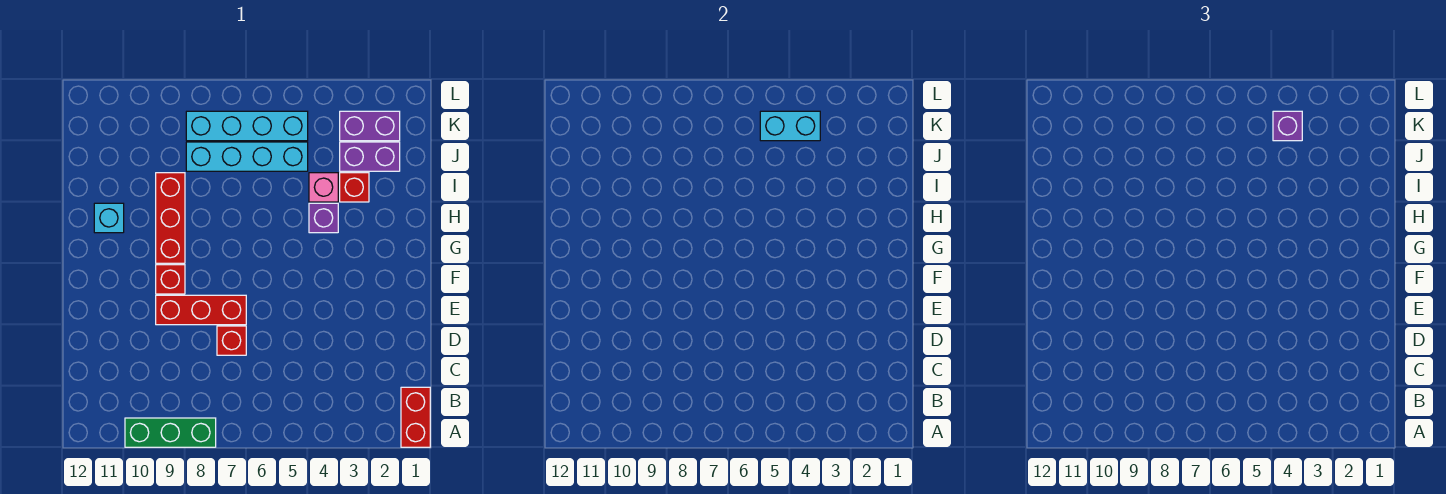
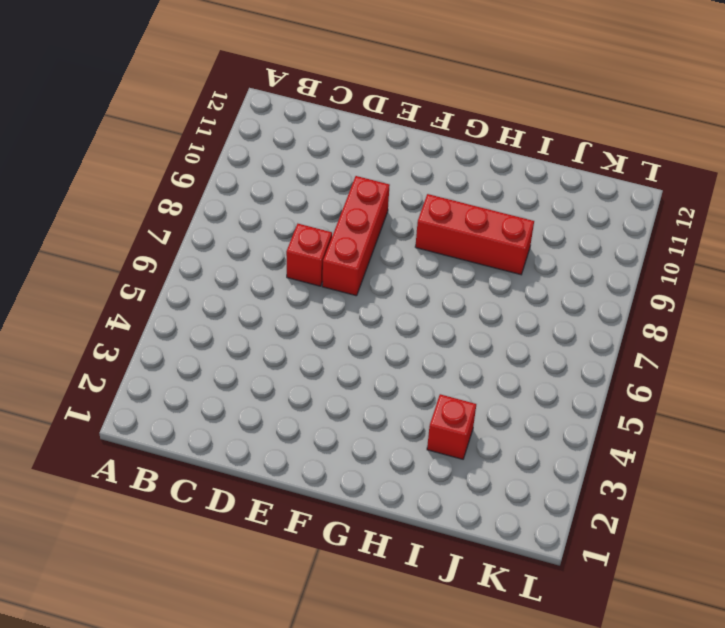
none -> red brick A1:B1 level 1
none -> green brick A8:A10 level 1
none -> red brick F9 level 1

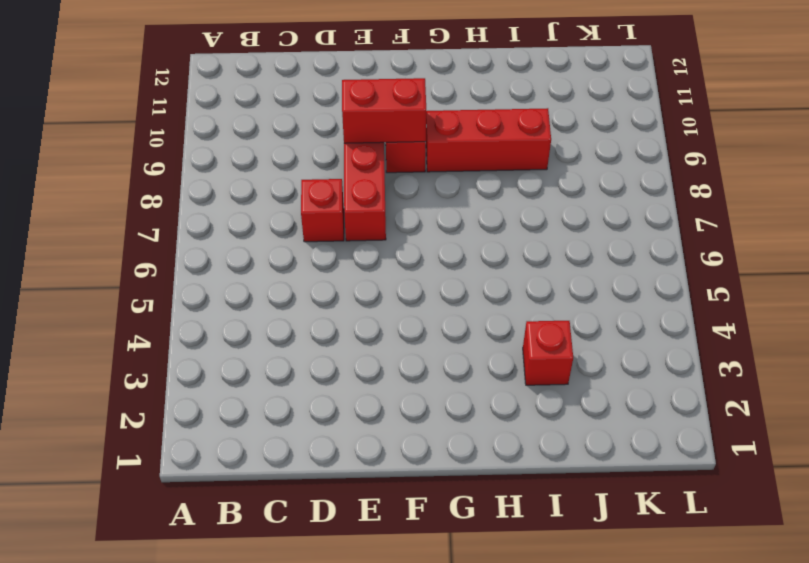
red brick E9:F9 level 2 -> red brick A1:B1 level 1
none -> green brick A8:A10 level 1
none -> purple brick H4 level 1
none -> cyan brick H11 level 1

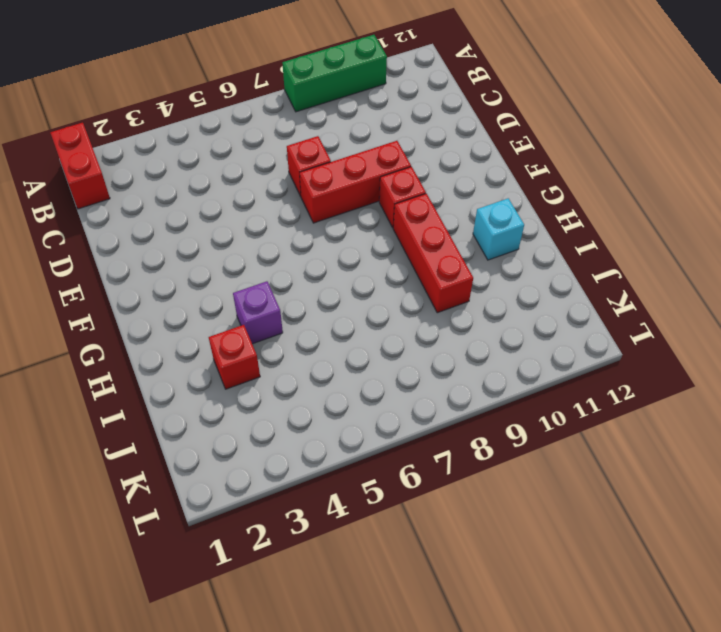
none -> pink brick I4 level 1
none -> purple brick J2:J3 level 1
none -> cyan brick J5:J8 level 1

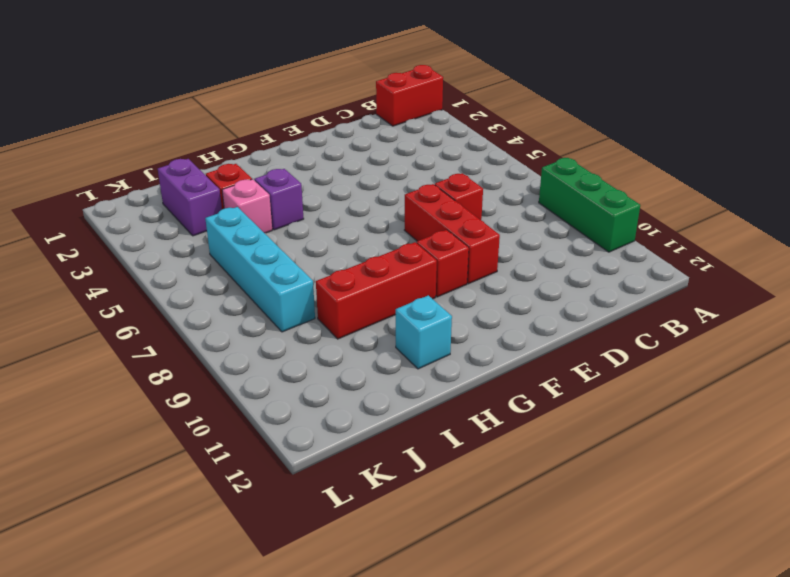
none -> purple brick K2:K3 level 1
none -> cyan brick K5:K8 level 1
none -> cyan brick K4:K5 level 2

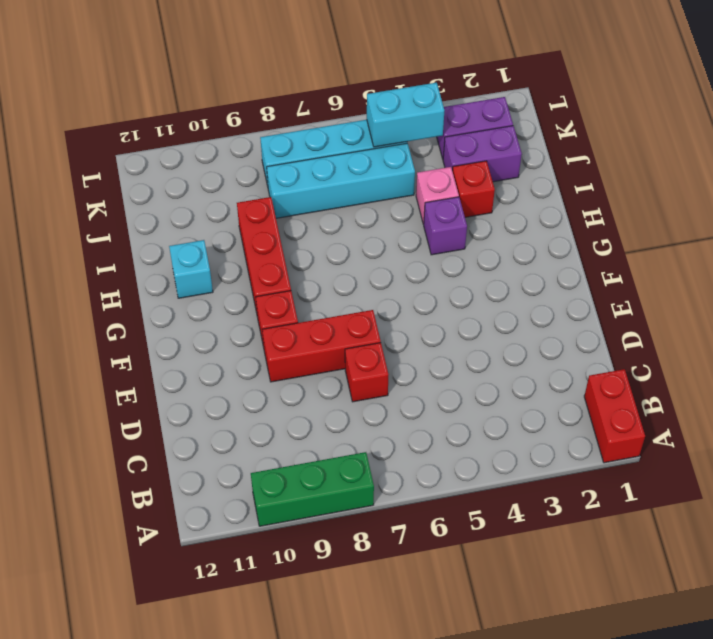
none -> purple brick K4 level 3

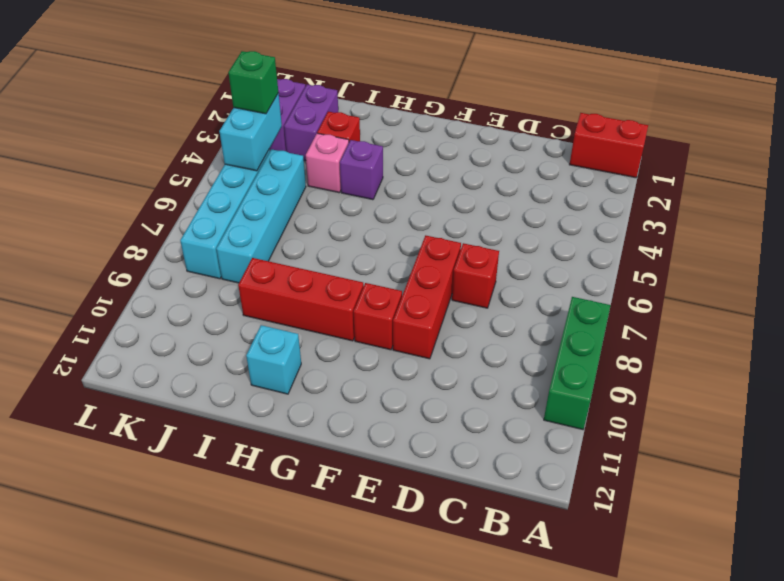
green brick K4 level 3 -> purple brick K4 level 3

